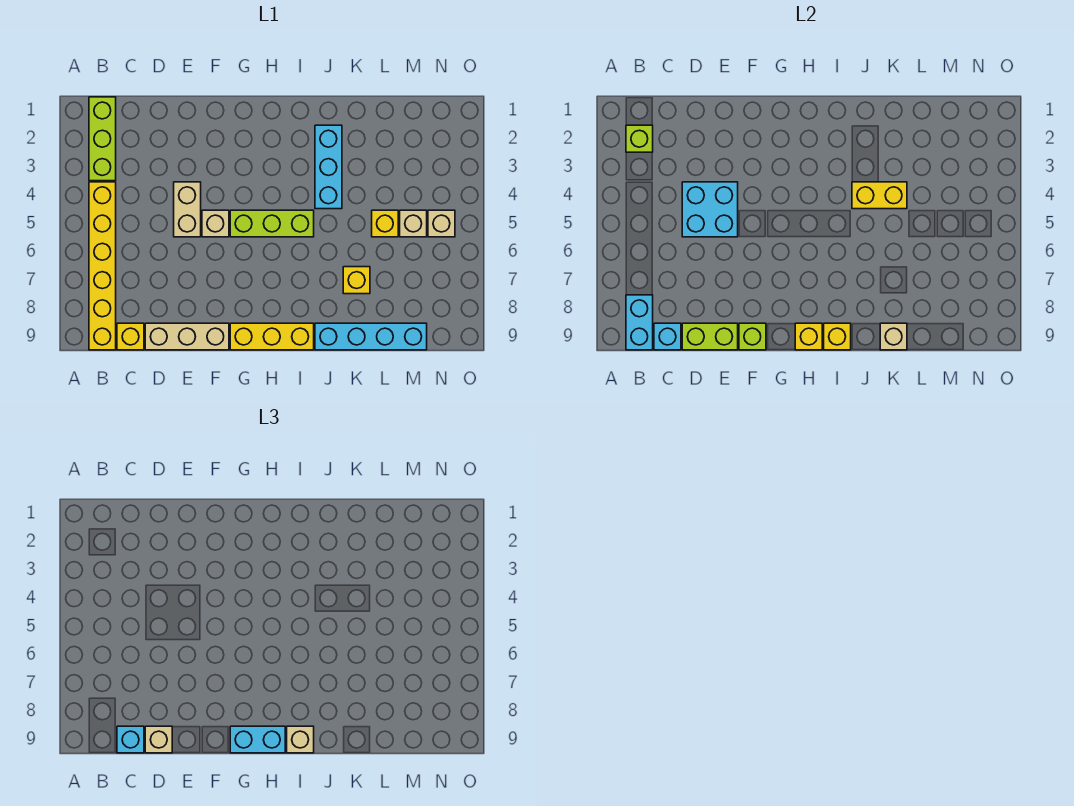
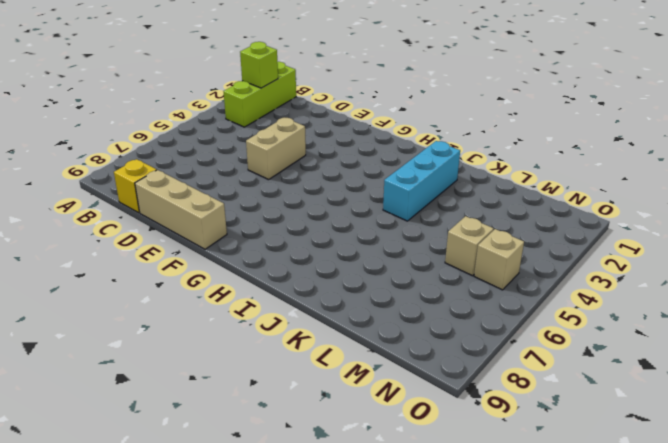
none -> yellow brick B4:B9 level 1
none -> tan brick F5 level 1
none -> lime brick G5:I5 level 1

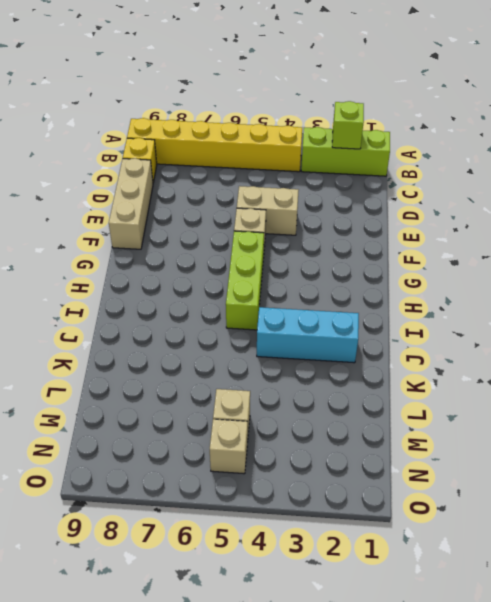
none -> yellow brick G9:I9 level 1
none -> cyan brick J9:M9 level 1
none -> yellow brick K7 level 1

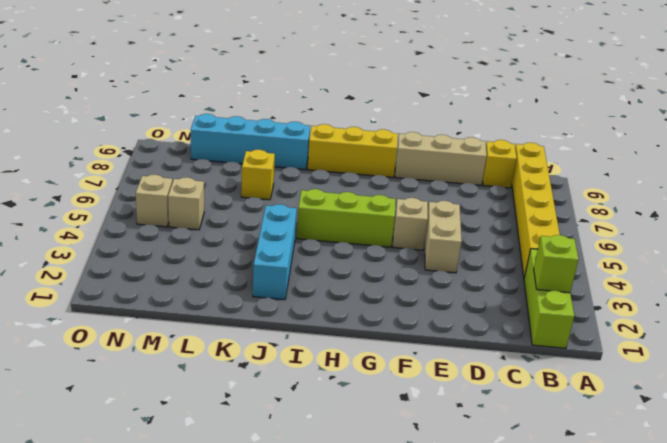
none -> yellow brick L5 level 1
none -> cyan brick B8:B9 level 2
none -> cyan brick C9 level 2

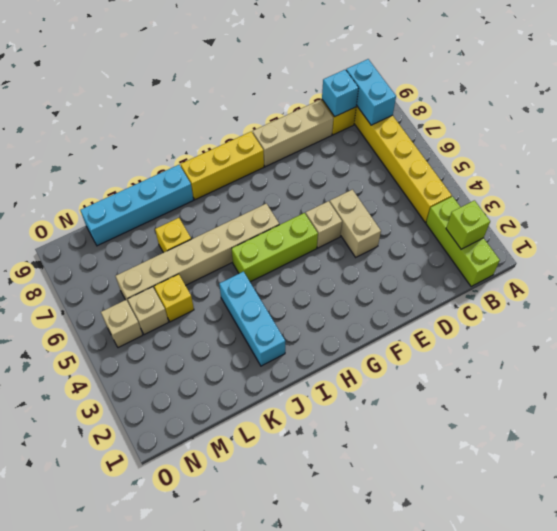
tan brick H6:M6 level 1 -> none
none -> cyan brick D4:E5 level 2
none -> lime brick D9:E9 level 2
none -> lime brick F9 level 2

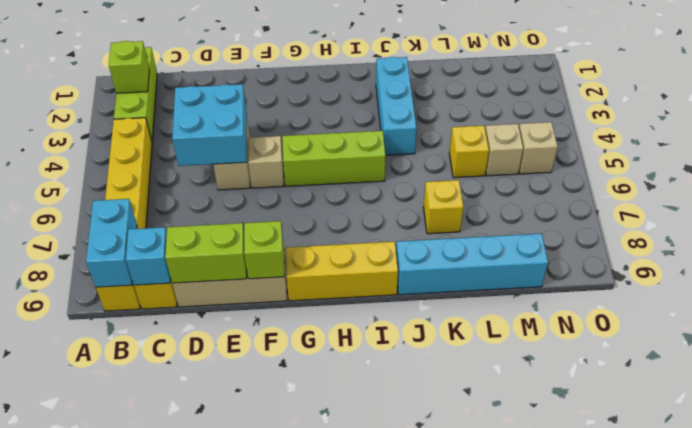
none -> yellow brick H9 level 2
none -> yellow brick I9 level 2
none -> yellow brick J4:K4 level 2

